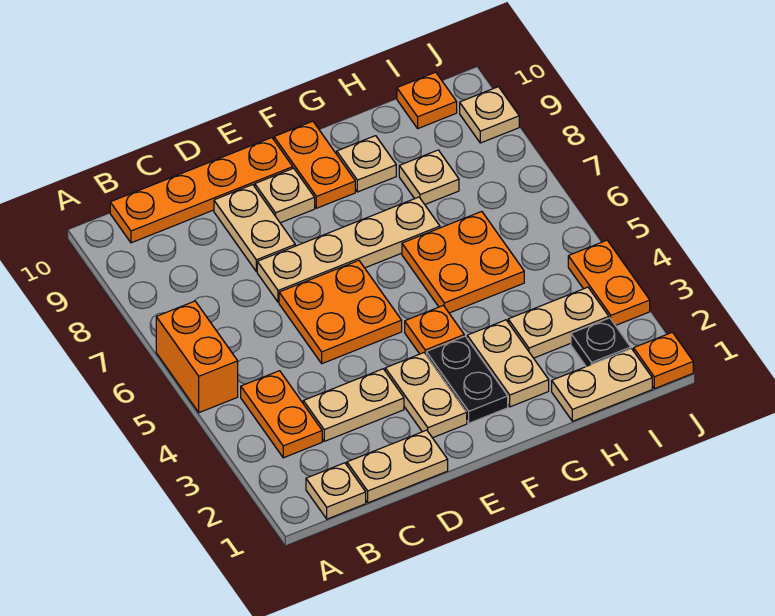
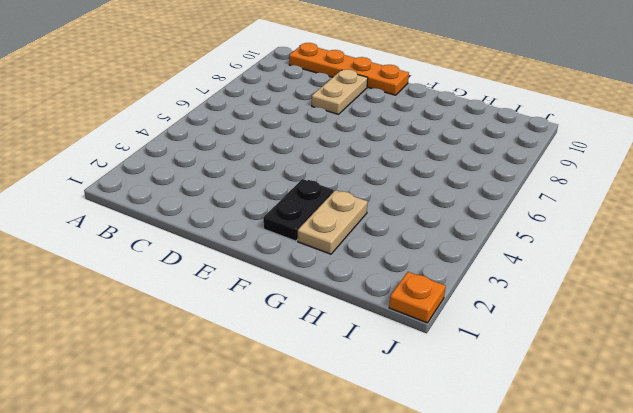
none -> orange brick A5:A6 level 1
none -> tan plate B1 level 1
none -> orange plate B3:B4 level 1

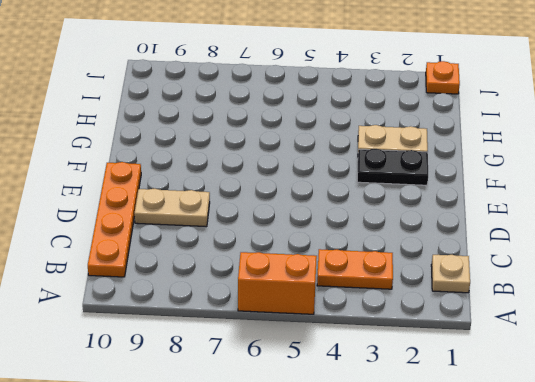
none -> tan plate C1:D1 level 1
none -> tan plate C3:D3 level 1
none -> orange plate D5:E6 level 1

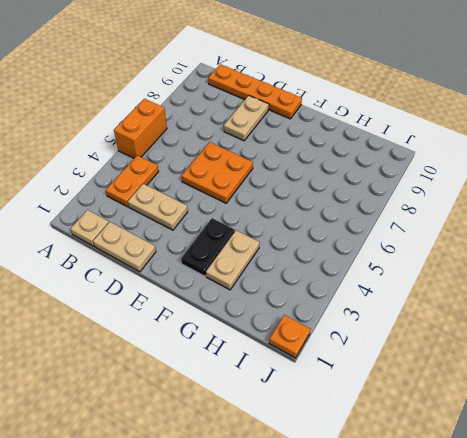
none -> tan plate D7:G7 level 1
none -> tan plate E2:E3 level 1
none -> tan plate E9 level 1

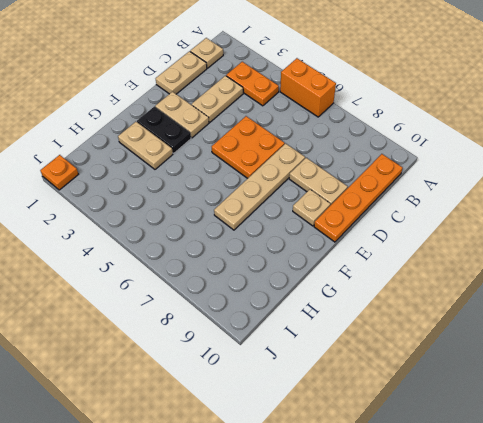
none -> orange plate F4 level 1
none -> orange plate F9:F10 level 1
none -> orange plate G5:H6 level 1

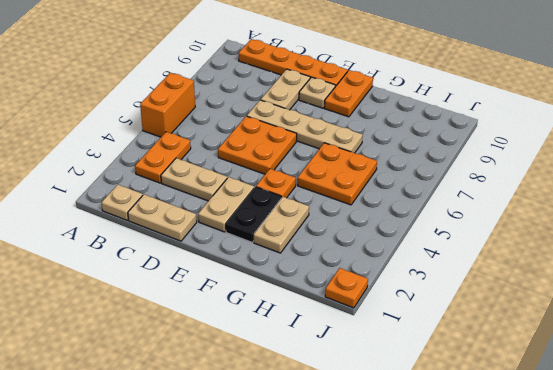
none -> tan plate G9 level 1
none -> tan plate H1:I1 level 1
none -> tan plate H3:I3 level 1

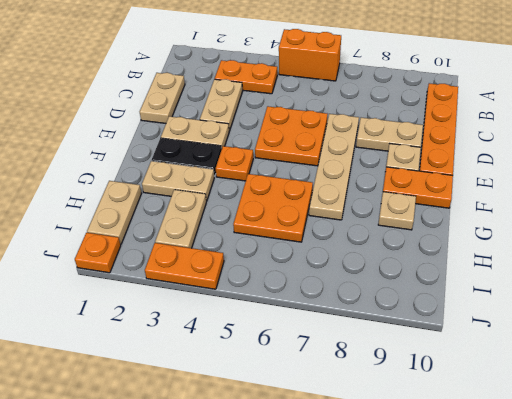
none -> tan plate B1 level 1
none -> tan plate H8 level 1
none -> black plate I2 level 1

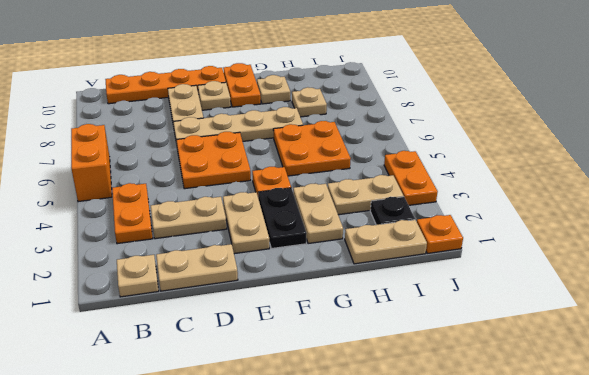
none -> orange plate I10 level 1
none -> tan plate J9 level 1

